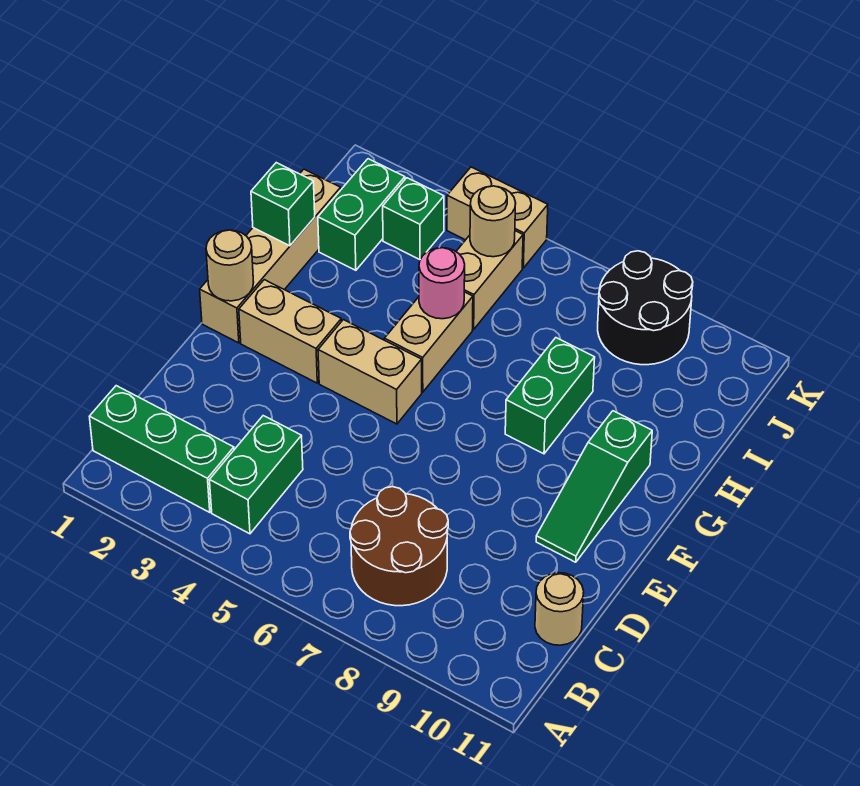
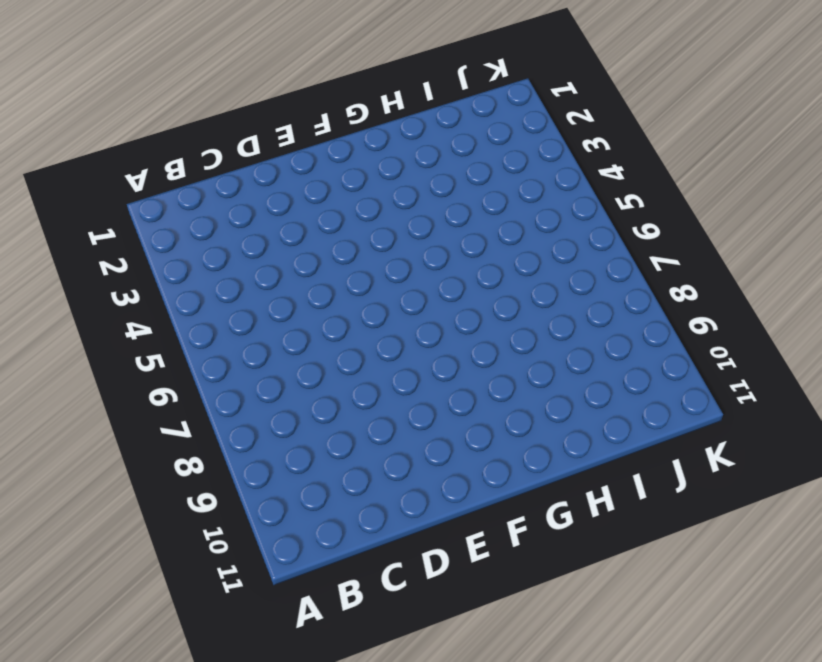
none -> green brick B1:B3 level 1
none -> green brick B4:C4 level 1
none -> brown round brick B7:C8 level 1

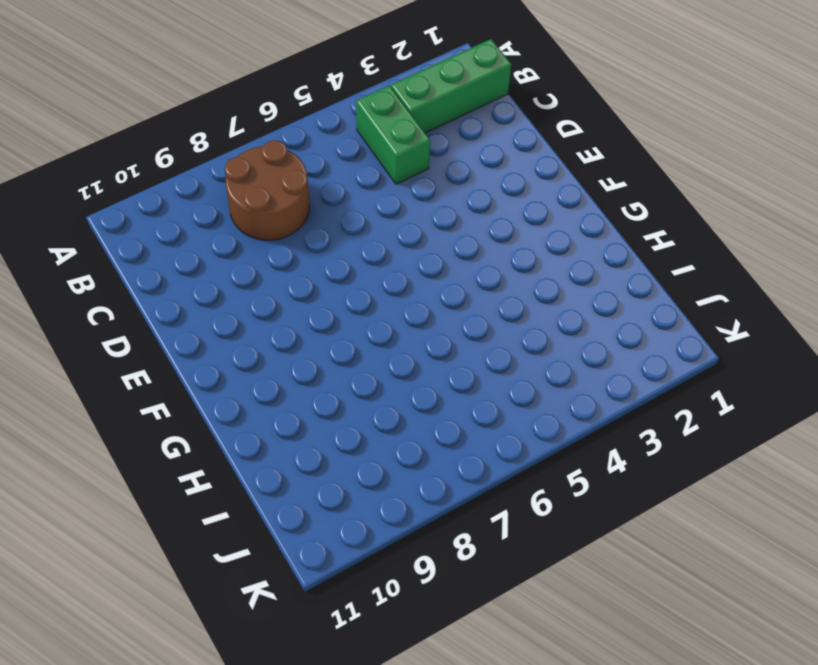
none -> tan round brick C11 level 1
none -> green slope E10:G10 level 1 top G
none -> tan brick F1:I1 level 1

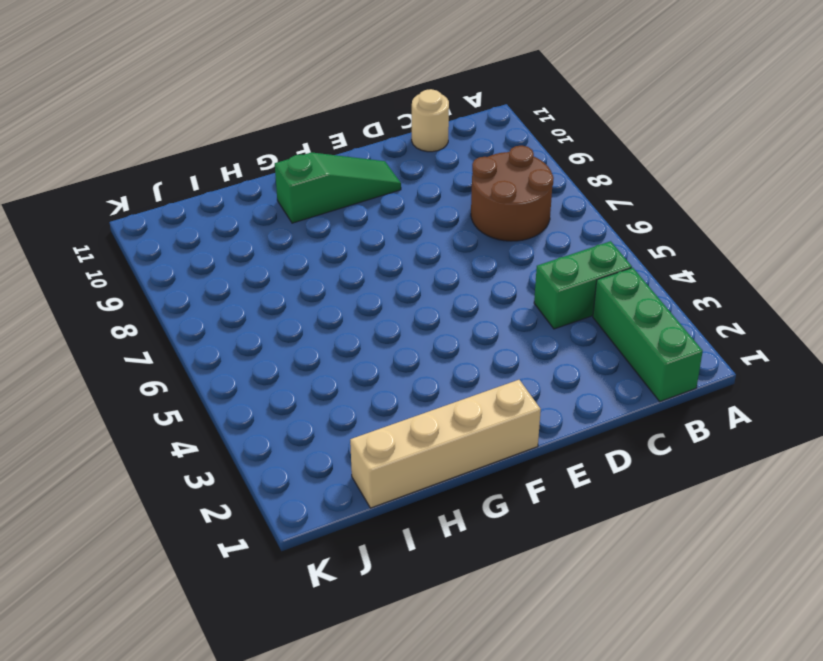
none -> tan brick F2:F3 level 1
none -> tan brick F4:F5 level 1
none -> tan brick G5:H5 level 1

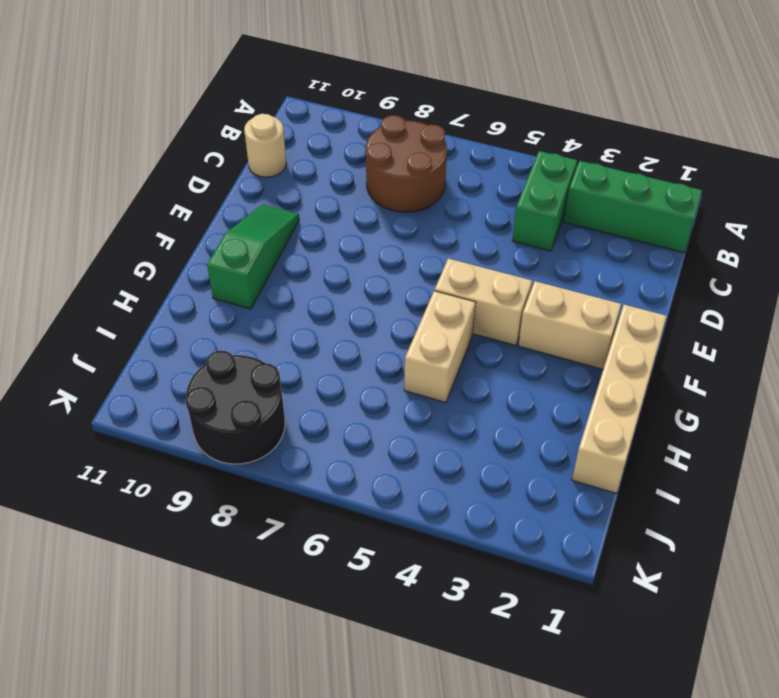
none -> green brick G8:H8 level 1
none -> green brick I2:J2 level 1
none -> tan brick I5:J5 level 1

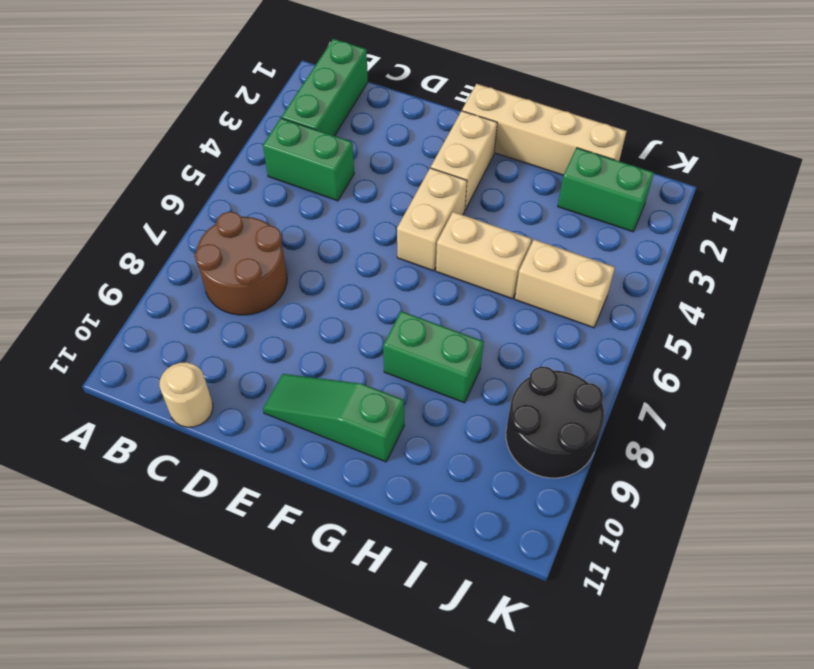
none -> green brick J3 level 1
none -> tan brick K4:K5 level 1
none -> tan round brick F1 level 2

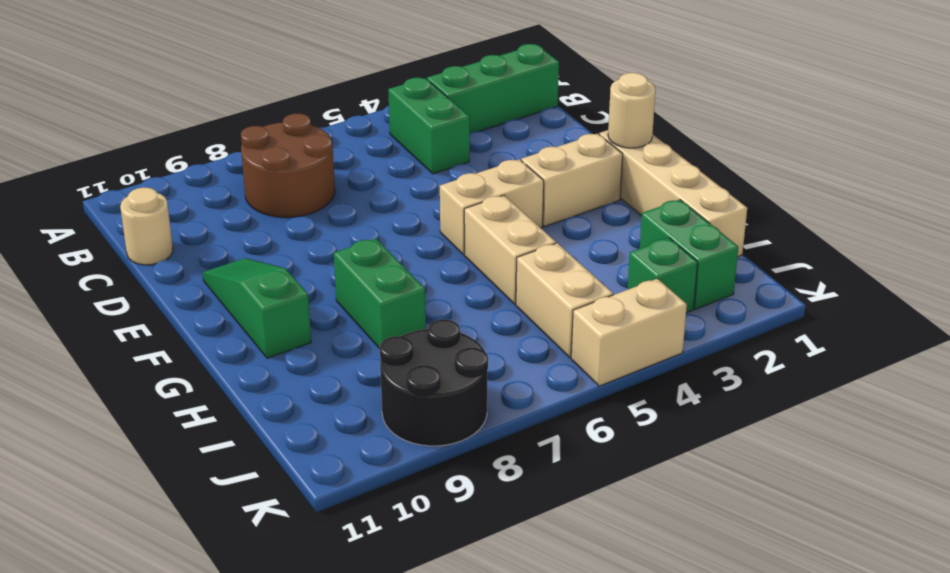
none -> green brick H1 level 2
none -> pink round brick H5 level 2
none -> tan round brick J5 level 2

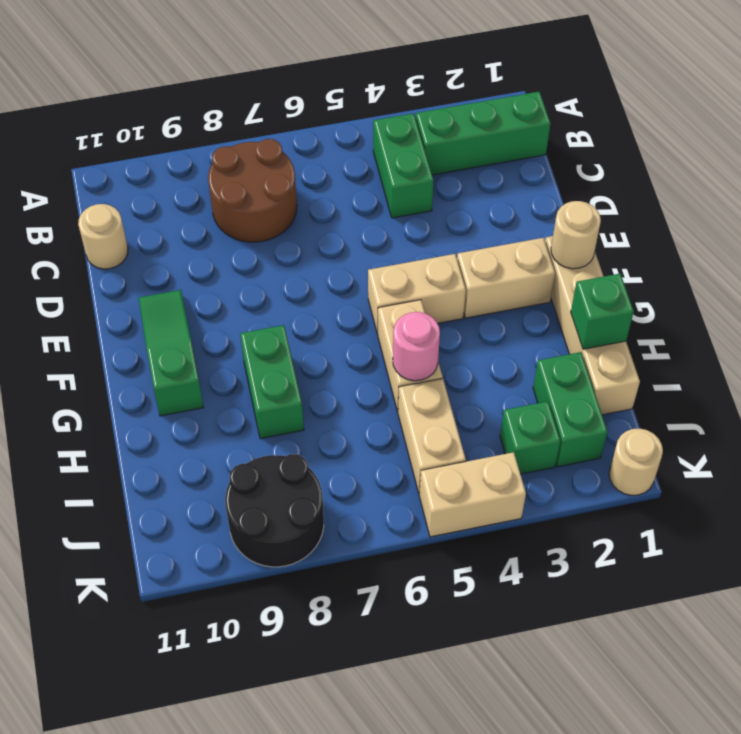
tan round brick K1 level 1 -> tan round brick J5 level 2

